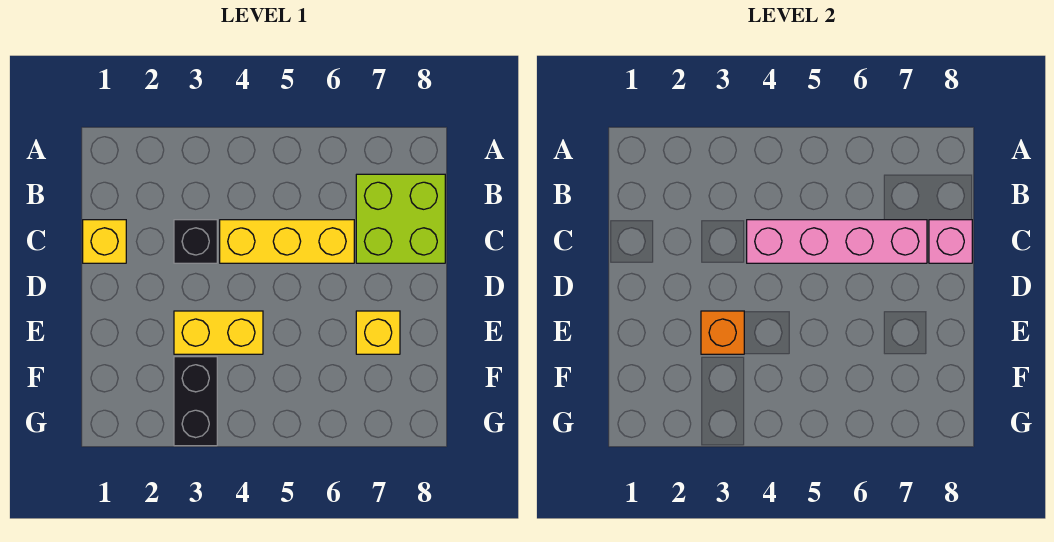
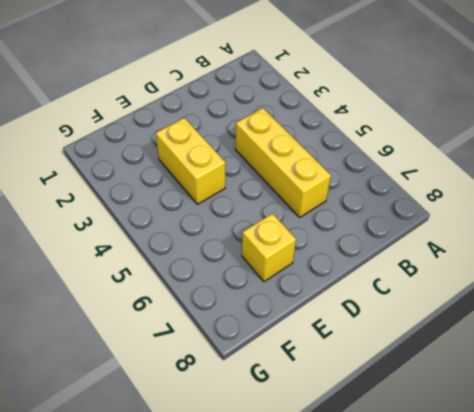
none -> lime brick B7:C8 level 1
none -> yellow brick C1 level 1

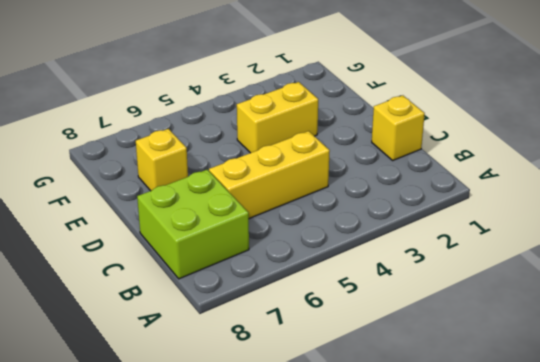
none -> black brick C3 level 1
none -> black brick F3:G3 level 1

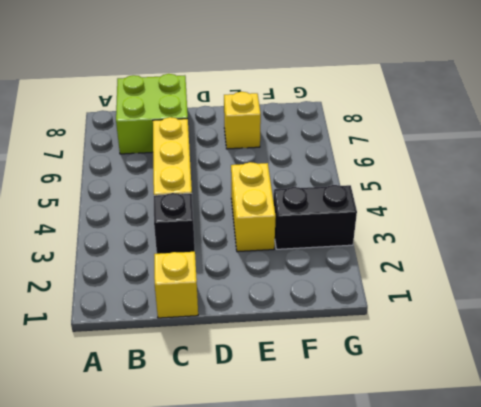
none -> pink brick C4:C7 level 2
none -> pink brick C8 level 2

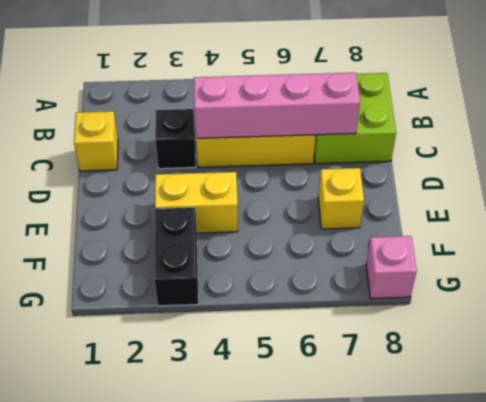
pink brick G8 level 1 -> pink brick C8 level 2
none -> orange brick E3 level 2

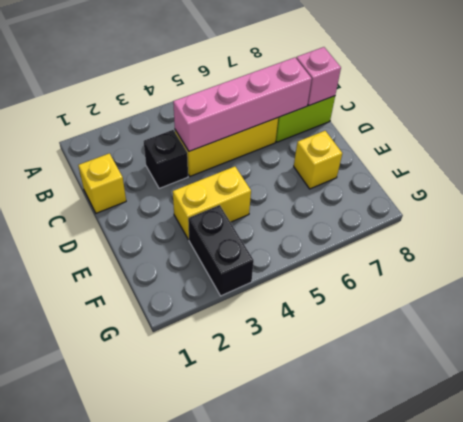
none -> orange brick E3 level 2

